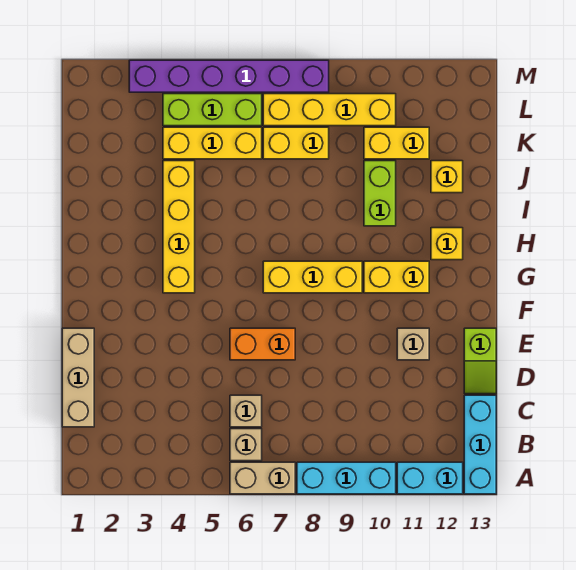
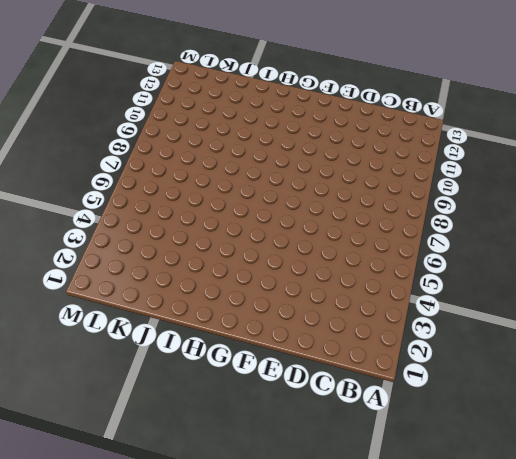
none -> tan brick A6:A7 level 1
none -> cyan brick A8:A10 level 1
none -> cyan brick A11:A12 level 1

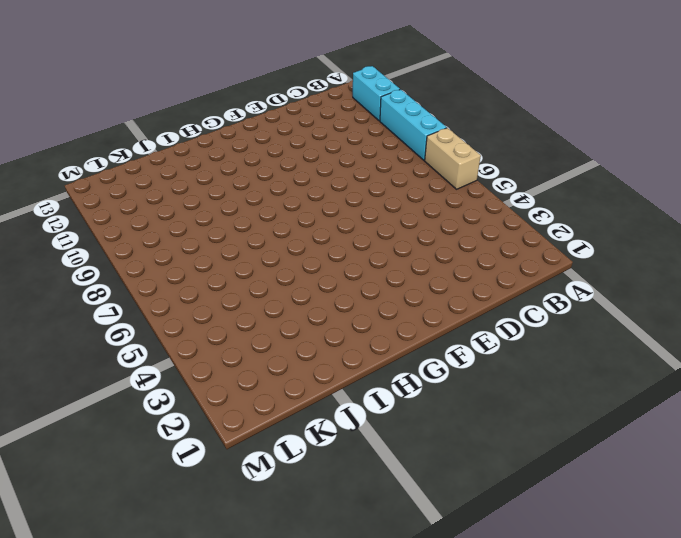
none -> cyan brick A13:C13 level 1
none -> tan brick B6 level 1
none -> tan brick C1:E1 level 1

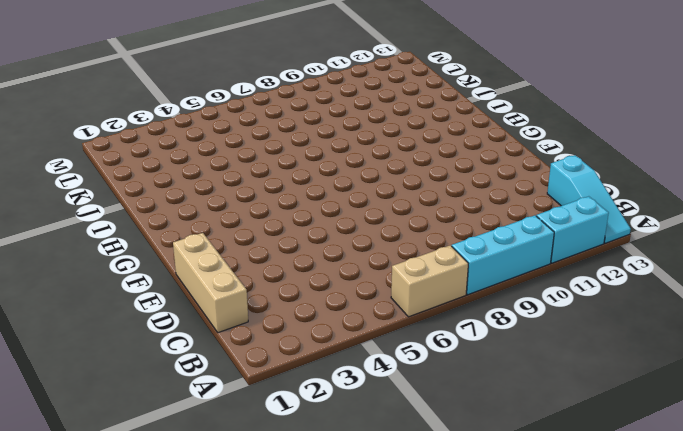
cyan slope A13:C13 level 1 top C -> cyan brick A13:C13 level 1
none -> tan brick B6 level 1
none -> tan brick C6 level 1
none -> lime slope D13:E13 level 1 top E

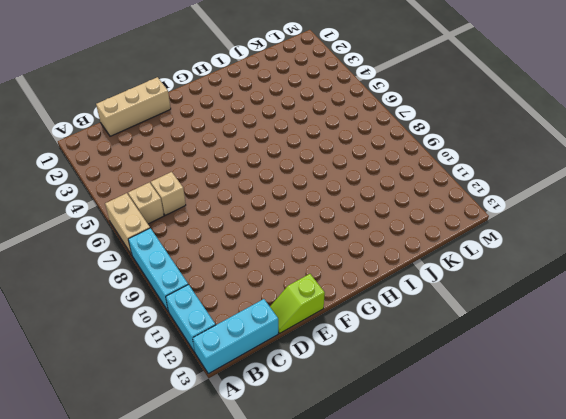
none -> orange brick E6:E7 level 1
none -> tan brick E11 level 1
none -> yellow brick G4:J4 level 1

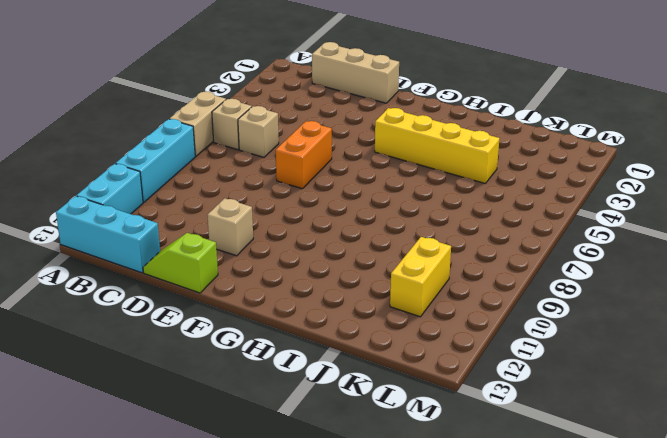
none -> yellow brick G7:G9 level 1
none -> yellow brick G10:G11 level 1
none -> yellow brick H12 level 1

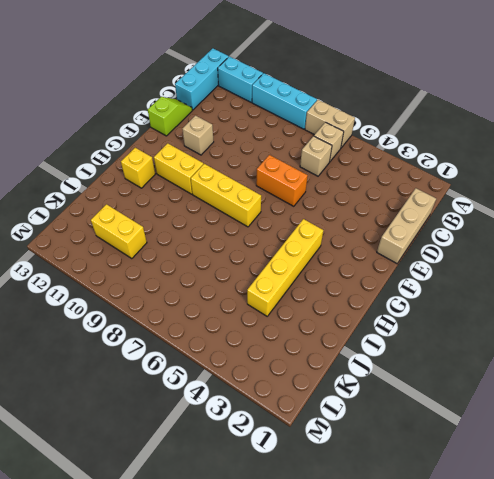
none -> lime brick I10:J10 level 1
none -> yellow brick J12 level 1
none -> yellow brick K4:K6 level 1

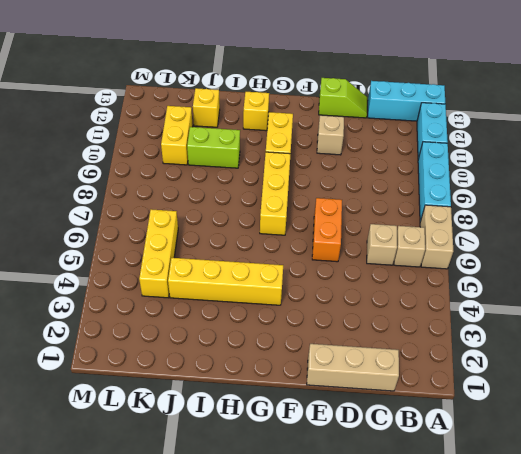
none -> yellow brick K7:K8 level 1
none -> lime brick L4:L6 level 1
none -> yellow brick L7:L10 level 1

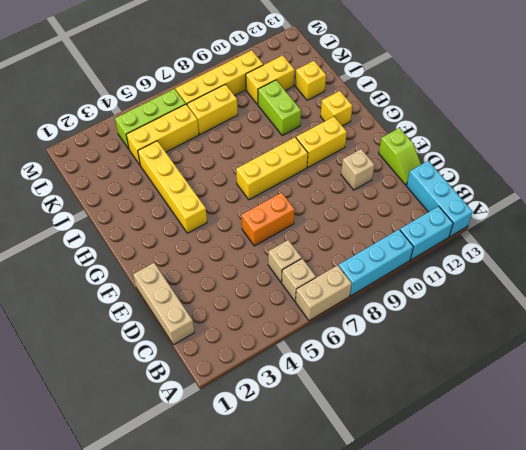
none -> purple brick M3:M8 level 1

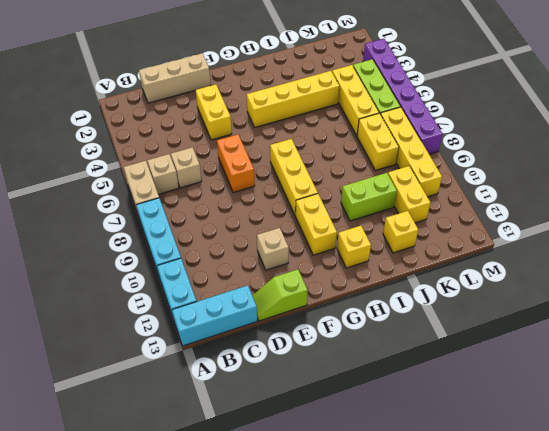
yellow brick E3:E4 level 1 -> none

